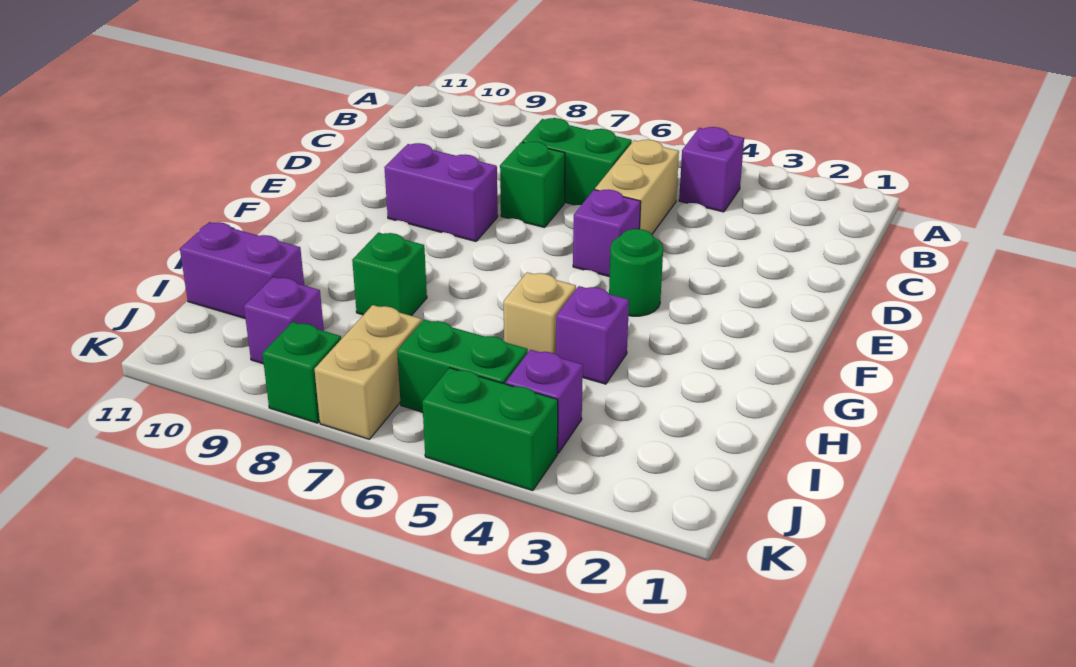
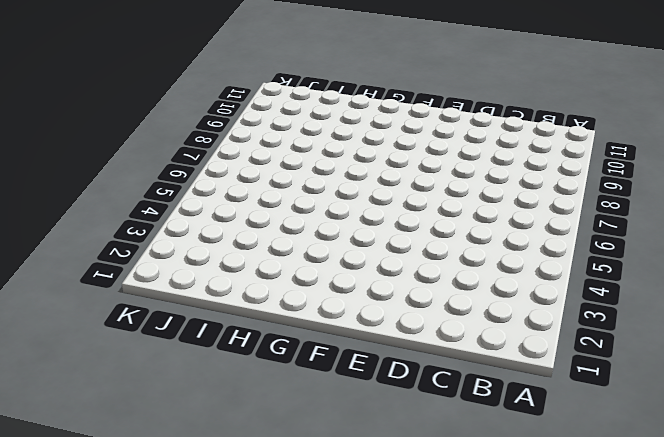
none -> purple brick B4 level 1
none -> tan brick C5:D5 level 1
none -> green brick C6:C7 level 1

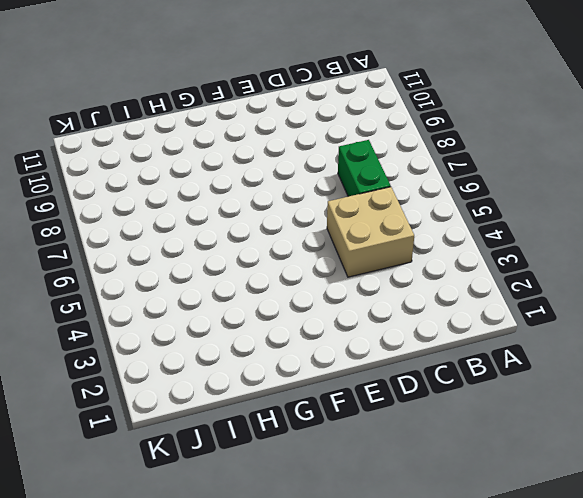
tan brick C4:D5 level 1 -> tan brick C5:D5 level 1
none -> purple brick B4 level 1
none -> green brick D7 level 1
none -> purple brick E5 level 1

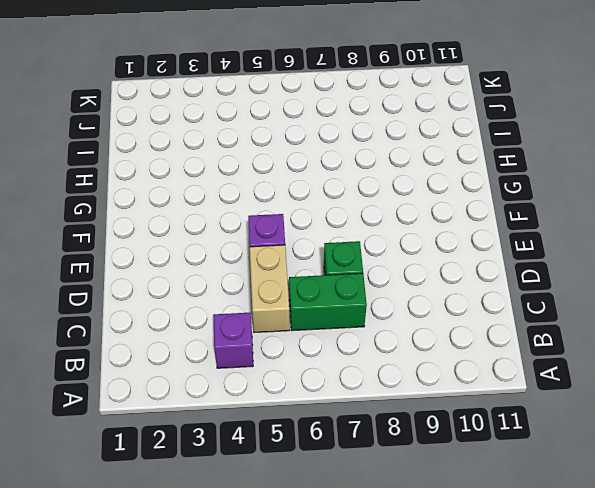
none -> purple brick E8:E9 level 1
none -> green round brick F4 level 1
none -> purple brick H4 level 1

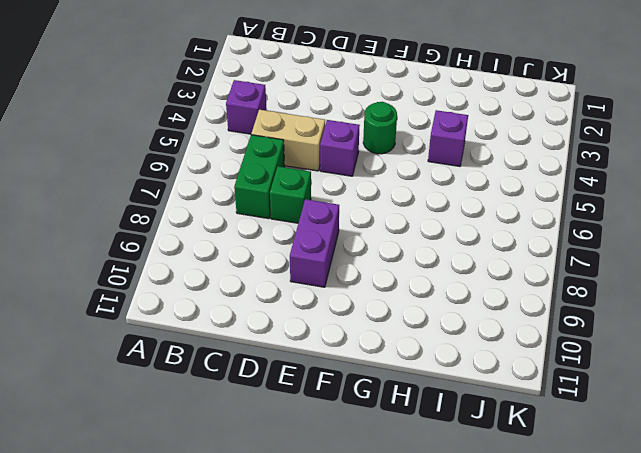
none -> tan brick H5 level 1
none -> green brick H8 level 1
none -> purple brick I10:I11 level 1

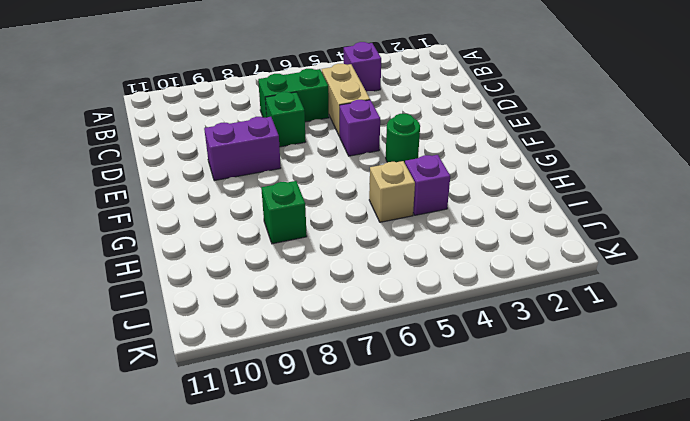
none -> purple brick I10:I11 level 1
none -> purple brick J4 level 1
none -> green brick J5:J6 level 1

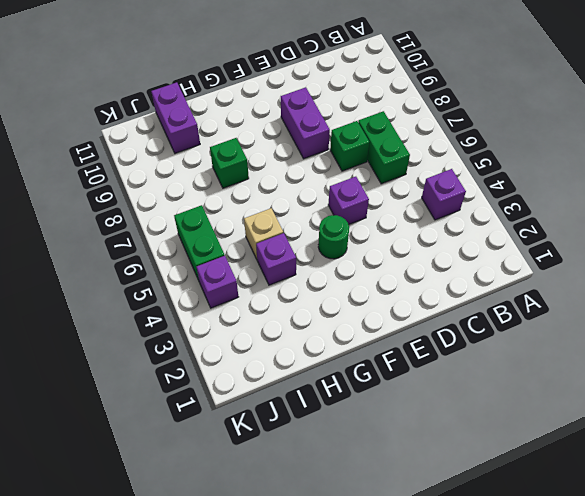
none -> tan brick C5:D5 level 1
none -> tan brick J7:K7 level 1
none -> purple brick J9 level 1

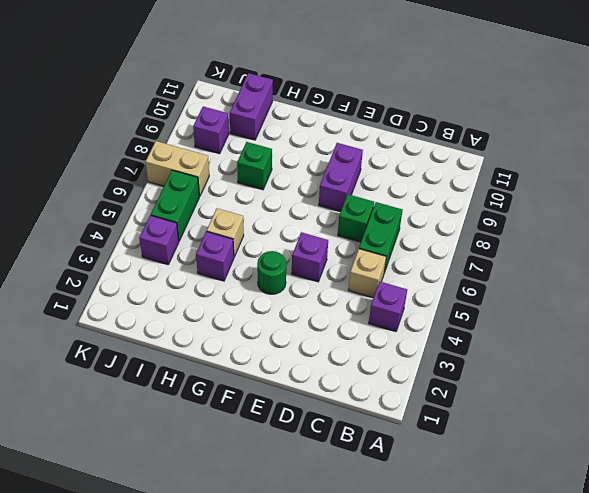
tan brick C5 level 1 -> tan brick C5:D5 level 1
none -> green brick K4:K5 level 1
none -> green brick K8 level 1

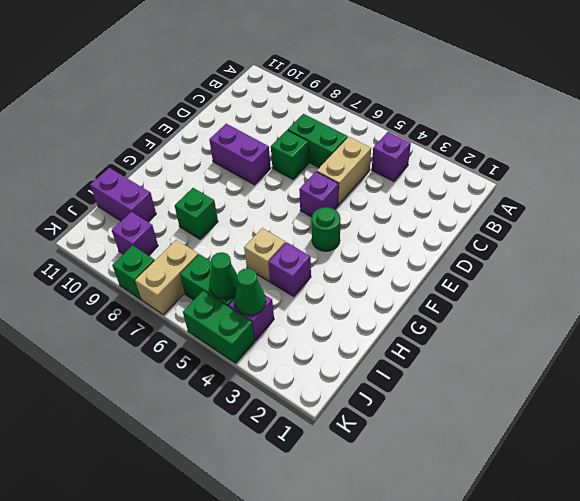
green cone J4 level 2 -> none
green cone J5 level 2 -> none

